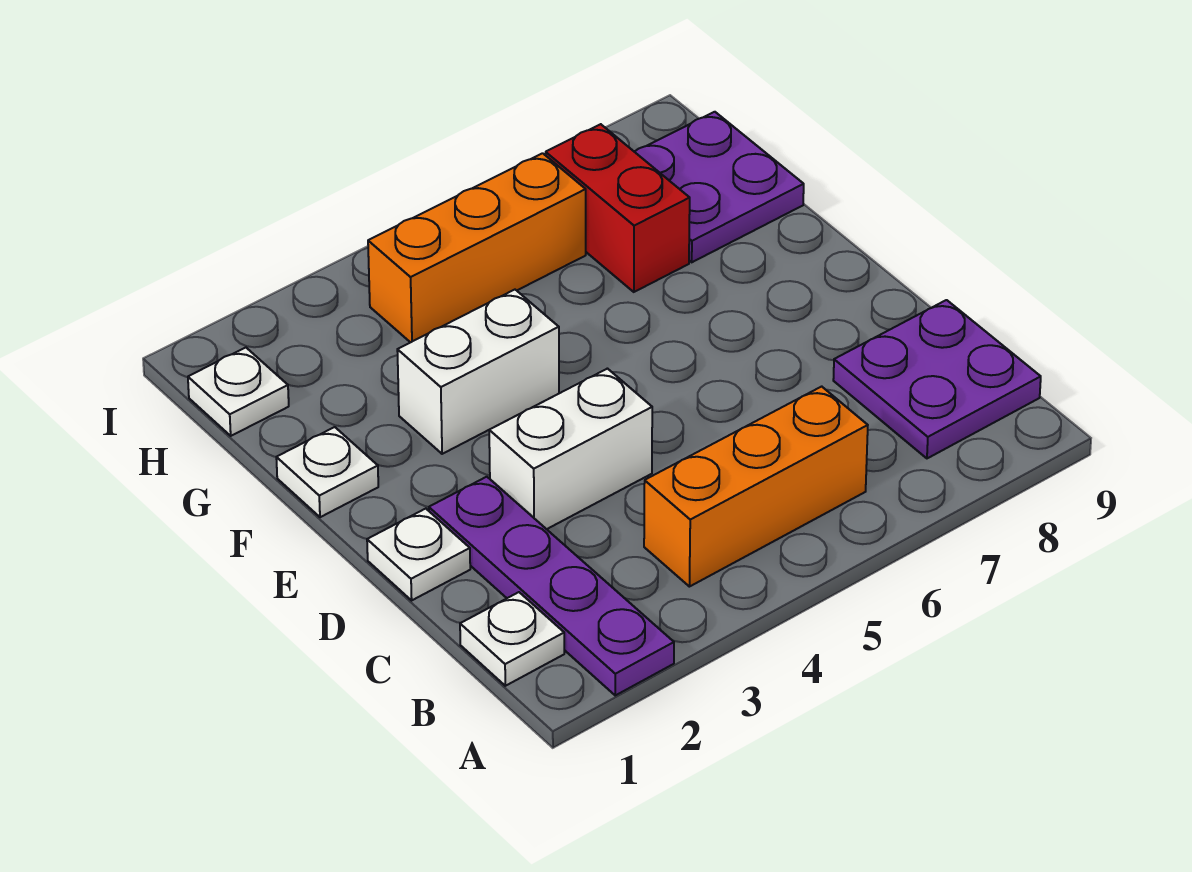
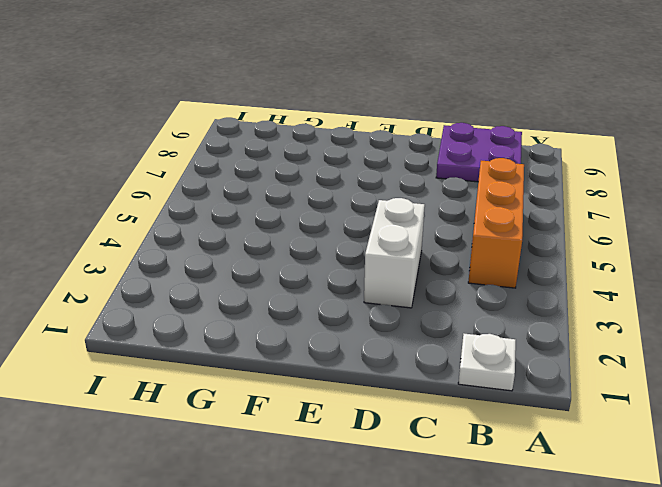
none -> purple plate A2:D2 level 1
none -> white plate D1 level 1
none -> white plate F1 level 1

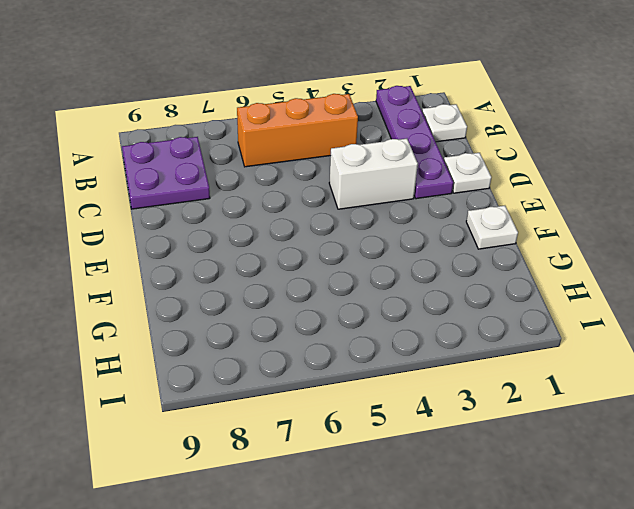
none -> white brick F3:F4 level 1
none -> red brick G7:H7 level 1
none -> purple plate G8:H9 level 1

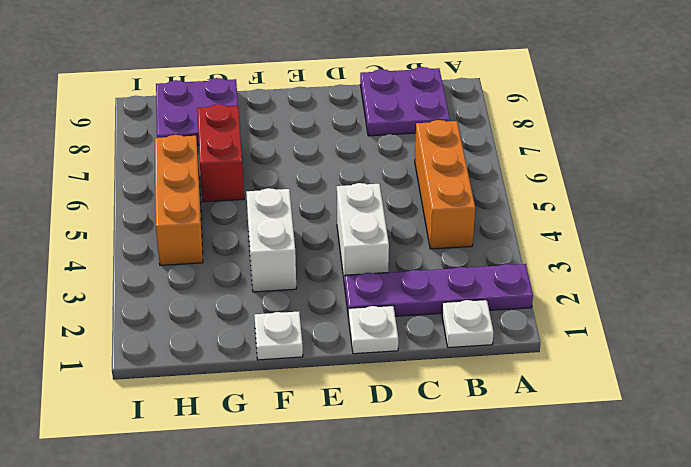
red brick G6:G7 level 1 -> red brick G7:H7 level 1
none -> white plate H1 level 1

